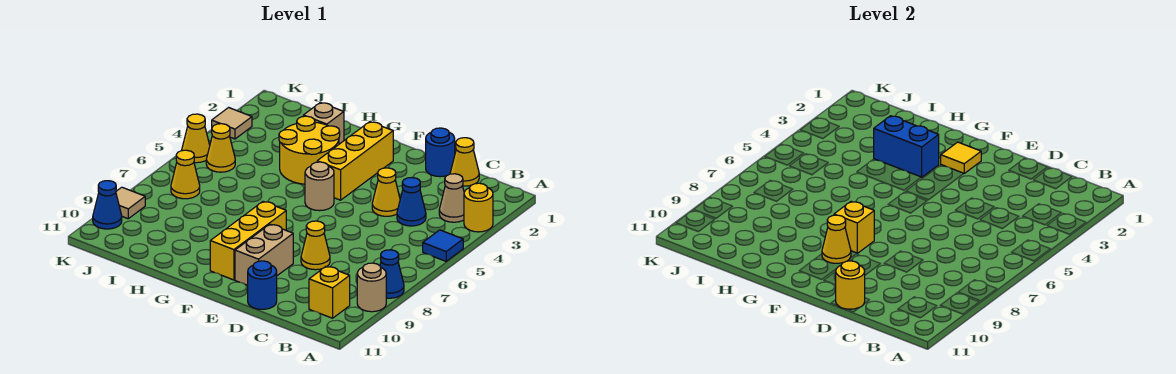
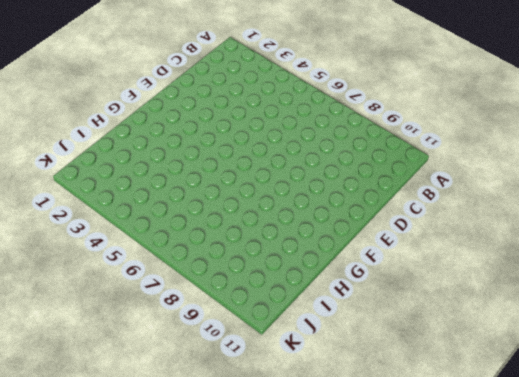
none -> yellow round brick A3 level 1
none -> blue tile A5 level 1
none -> blue cone A8 level 1

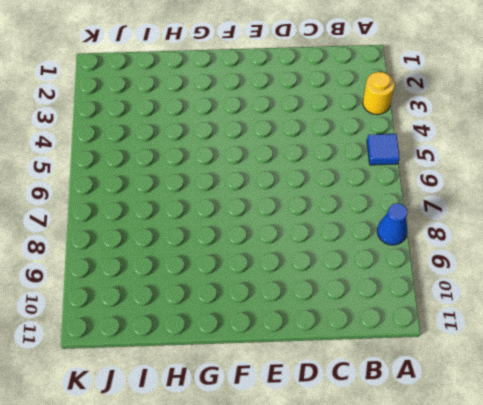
none -> tan round brick A9 level 1
none -> tan cone B3 level 1
none -> yellow brick B10 level 1

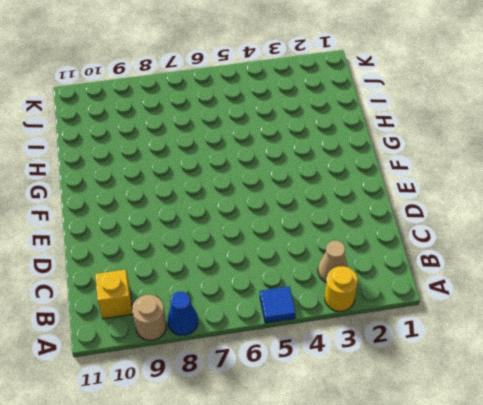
none -> yellow cone C1 level 1
none -> blue cone C4 level 1
none -> blue round brick D1 level 1

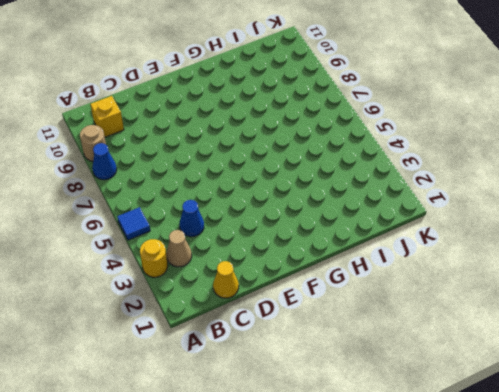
none -> blue round brick D1 level 1
none -> yellow cone D4 level 1
none -> yellow cone D8 level 1

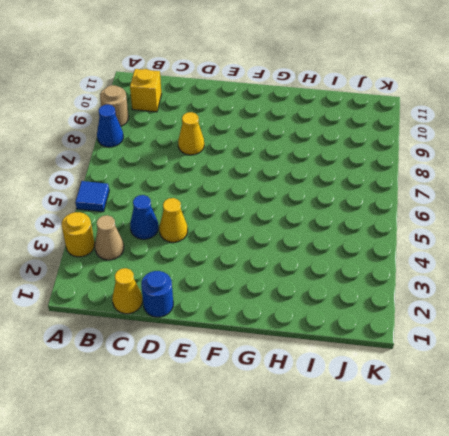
none -> blue round brick D11 level 1
none -> tan brick E9:E10 level 1
none -> yellow brick F2:F4 level 1

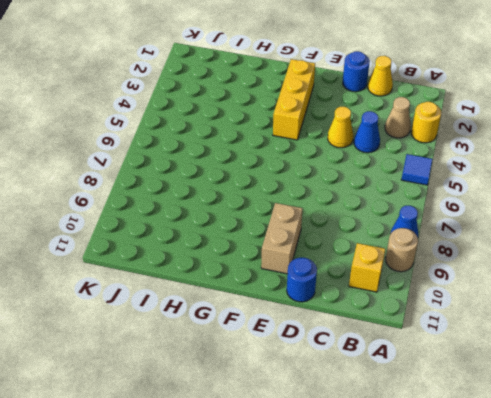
none -> yellow cone D8 level 1
none -> tan round brick F5 level 1
none -> yellow brick F8:F10 level 1

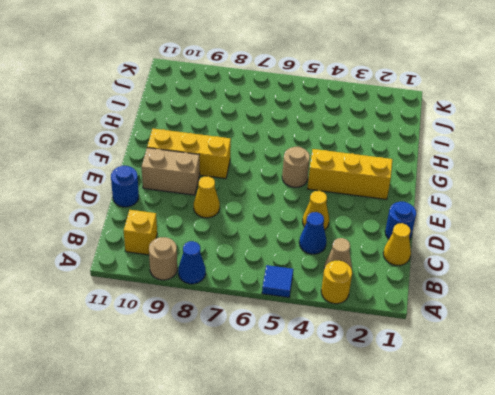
none -> yellow round brick G3:H4 level 1
none -> tan brick H2 level 1
none -> yellow cone J5 level 1

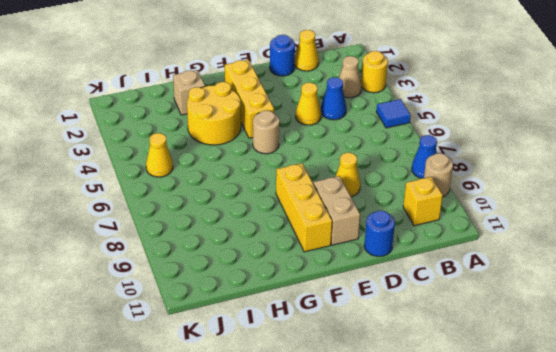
none -> yellow cone J7 level 1
none -> tan tile K3 level 1
none -> yellow cone K5 level 1

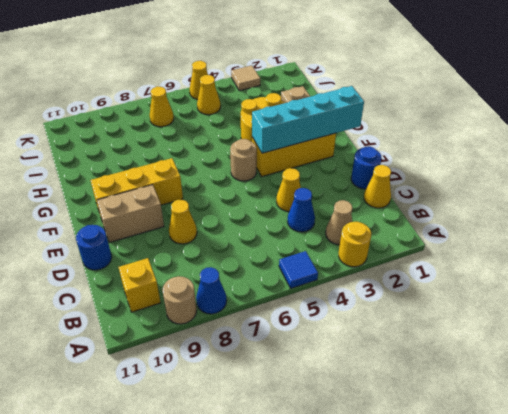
cyan brick F1:F4 level 2 -> yellow tile F2 level 2
none -> tan tile K9 level 1
none -> blue cone K10 level 1
none -> yellow round brick D11 level 2

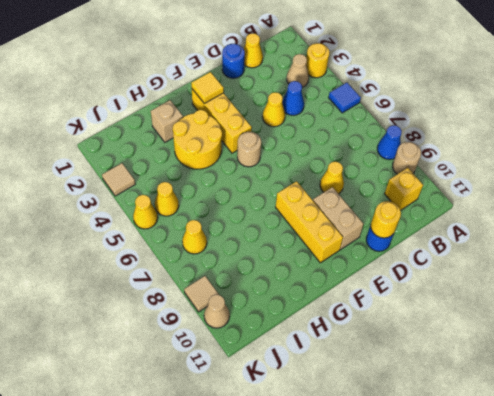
tan cone K10 level 1 -> blue cone K10 level 1
none -> yellow brick F8 level 2
none -> yellow cone F9 level 2
none -> blue brick G3:H3 level 2

